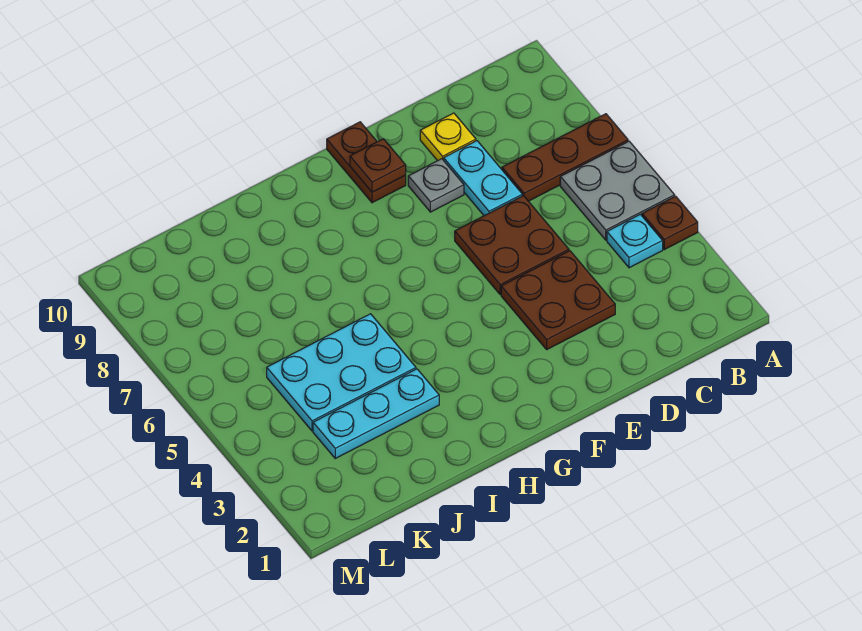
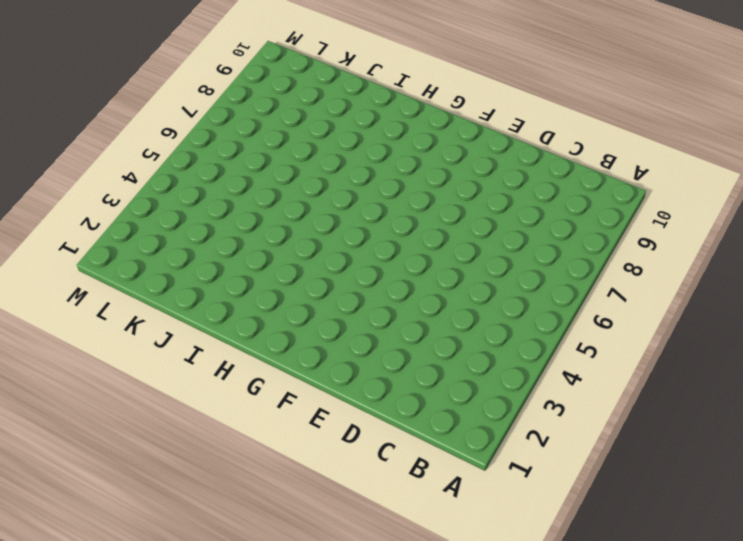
none -> brown plate A4 level 1
none -> grey plate A5:B6 level 1
none -> brown plate A7:C7 level 1

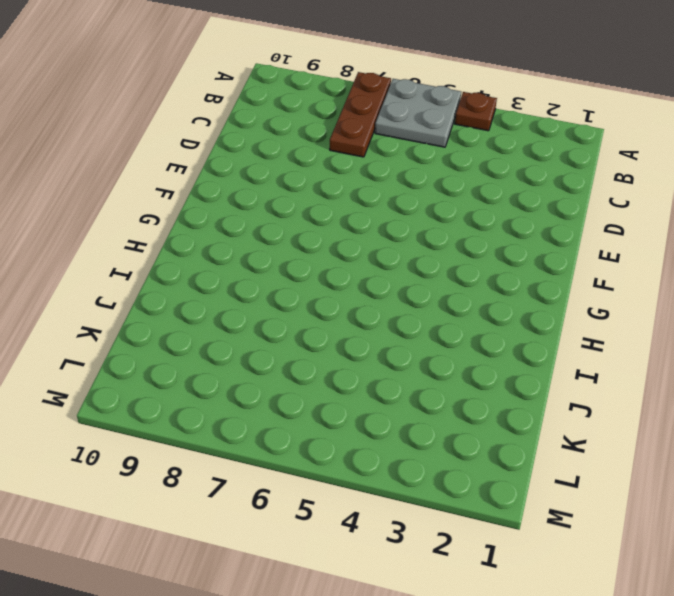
none -> cyan plate B4 level 1
none -> brown plate D3:E4 level 1
none -> brown plate D5:E6 level 1

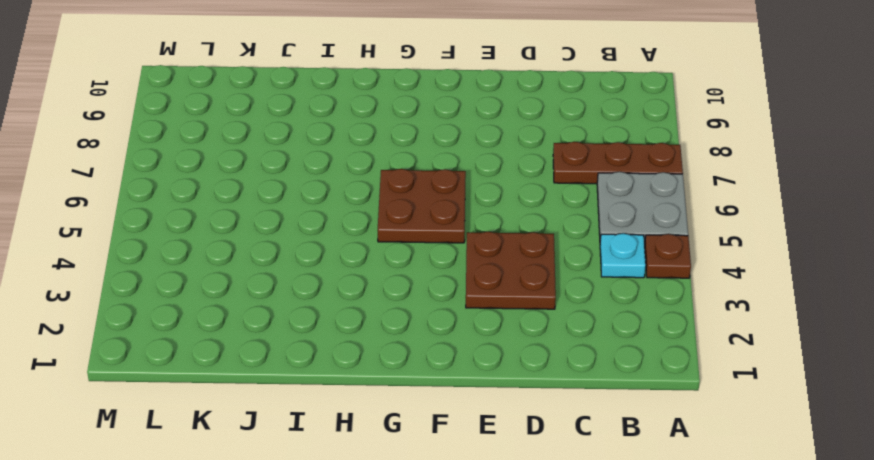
brown plate F5:G6 level 1 -> brown plate D5:E6 level 1
none -> cyan plate D7:D8 level 1
none -> yellow plate D9 level 1
none -> grey plate E8 level 1

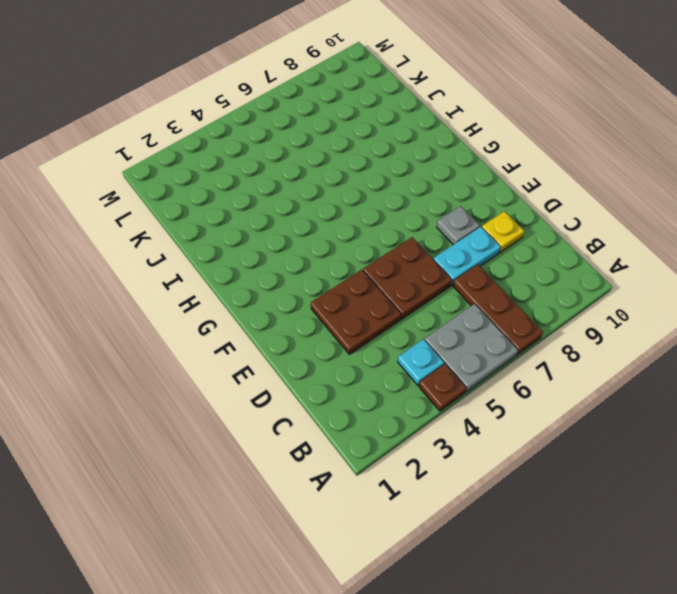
none -> brown plate F9:F10 level 1
none -> cyan plate I3:K3 level 1
none -> cyan plate I4:K5 level 1

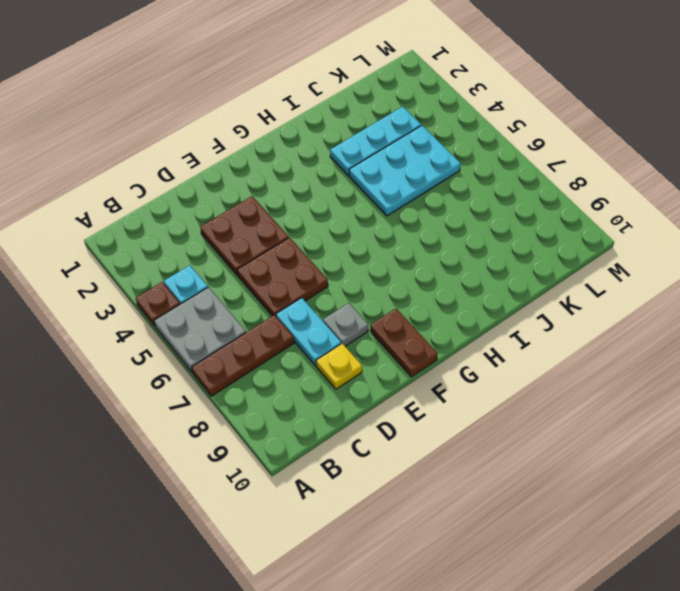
none -> brown plate F9 level 2

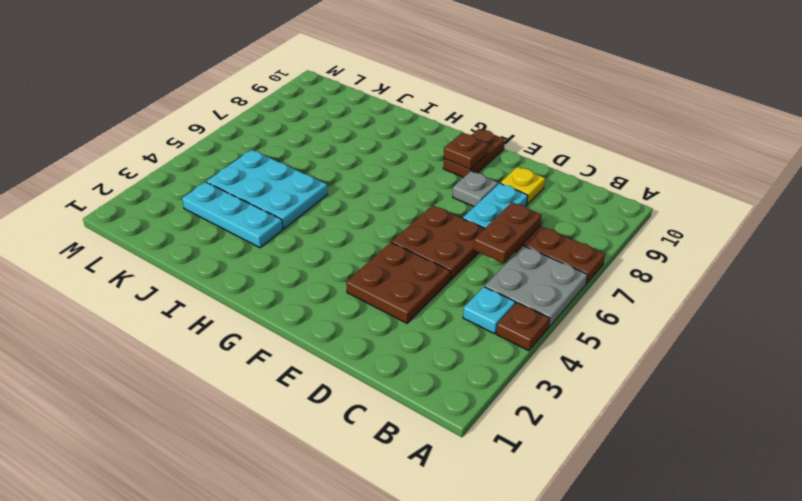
brown plate C6:C7 level 2 -> none

